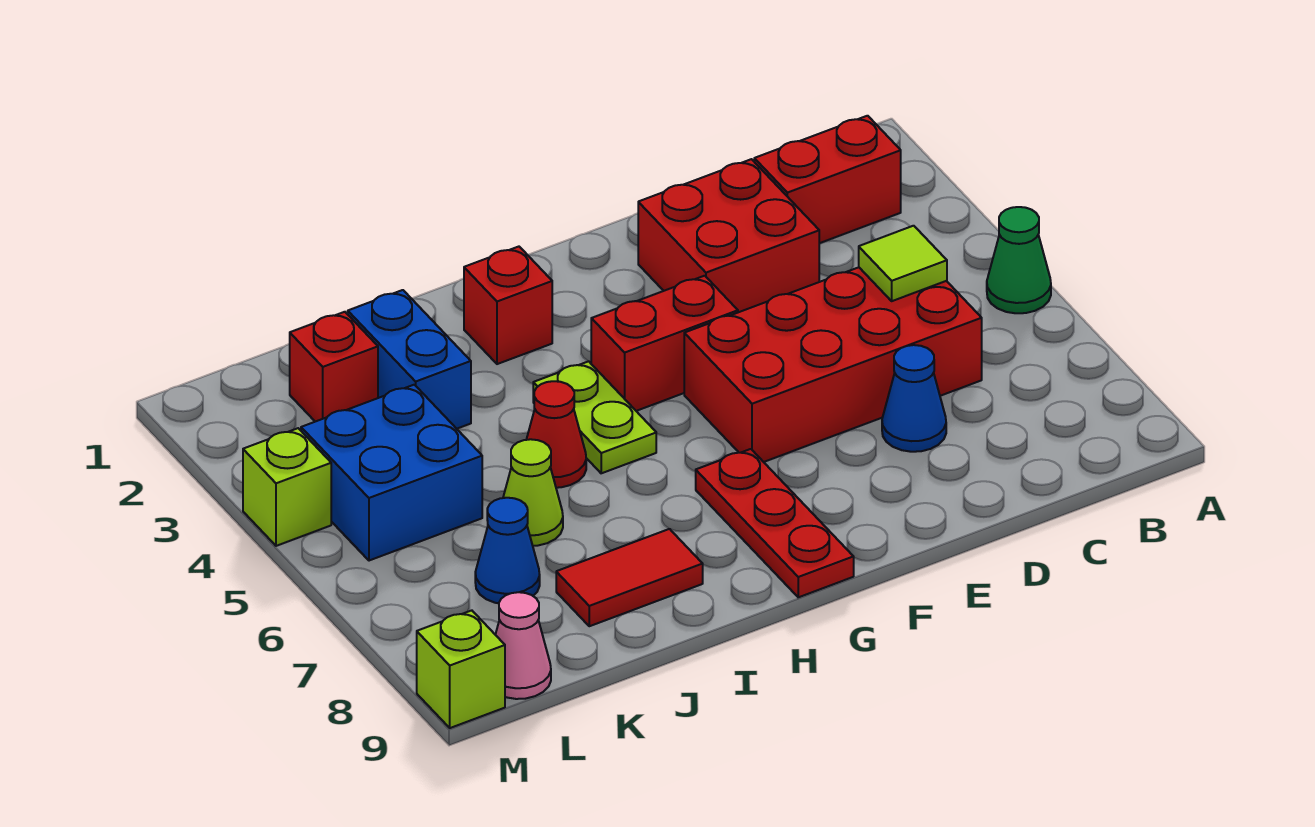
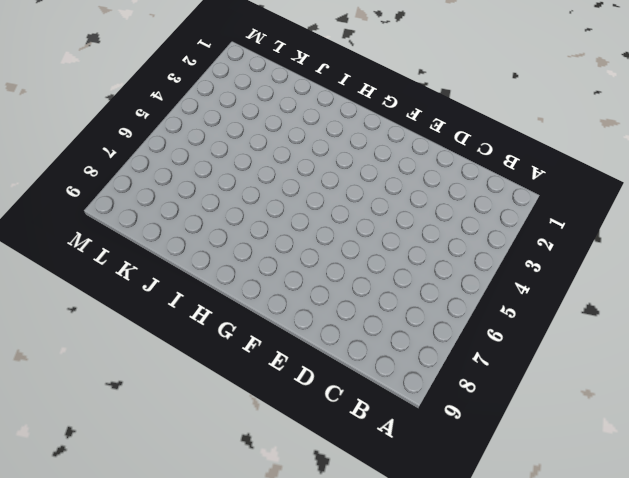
none -> green cone A5 level 1
none -> red brick B2:C2 level 1
none -> red brick C5:F6 level 1

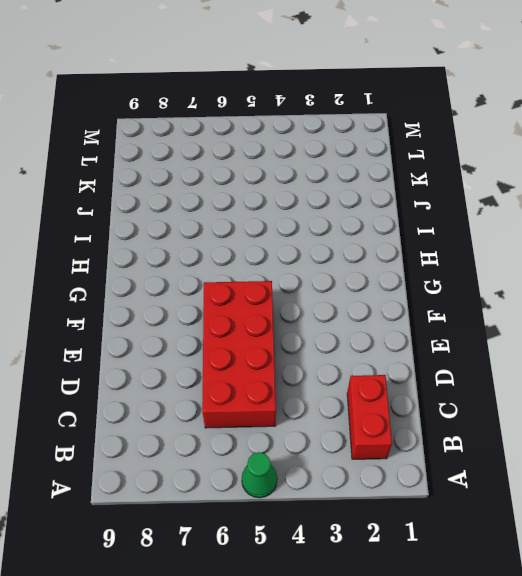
none -> red brick D2:E3 level 1
none -> blue cone D7 level 1
none -> red brick F4:G4 level 1

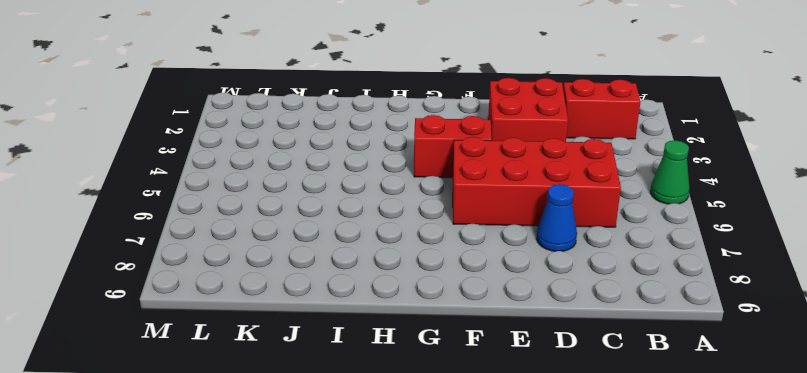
none -> red plate G7:G9 level 1
none -> red brick H2 level 1
none -> lime plate H4:H5 level 1

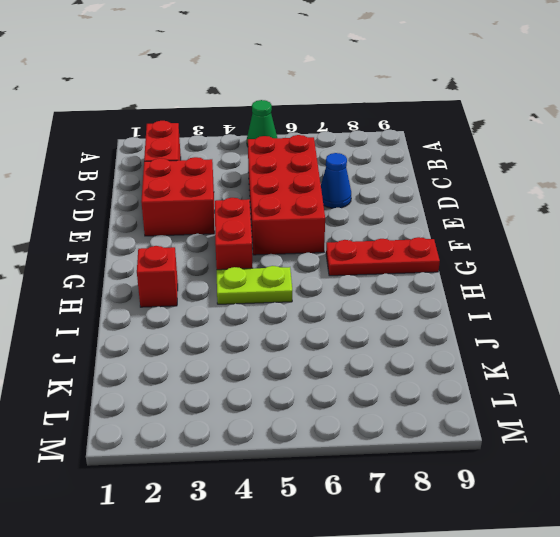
none -> red cone I5 level 1
none -> red tile I8:J8 level 1
none -> blue brick J2:J3 level 1

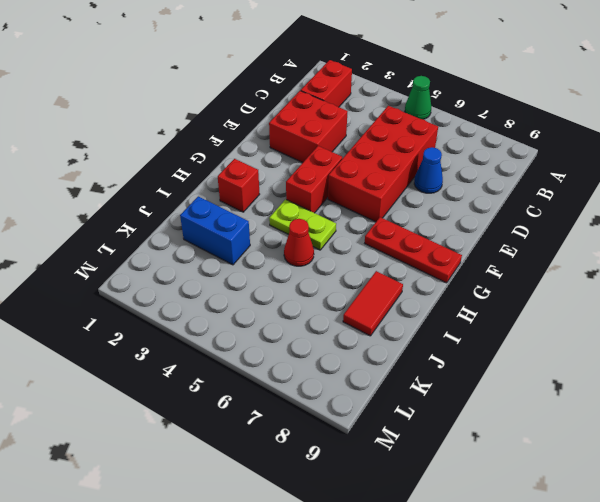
none -> lime cone J6 level 1
none -> red brick K2 level 1
none -> blue brick K4:L5 level 1

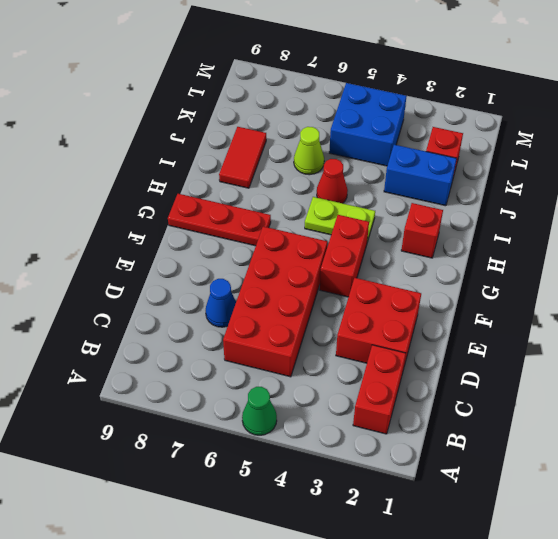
none -> blue cone K7 level 1
none -> pink cone L9 level 1
none -> lime brick M4 level 1

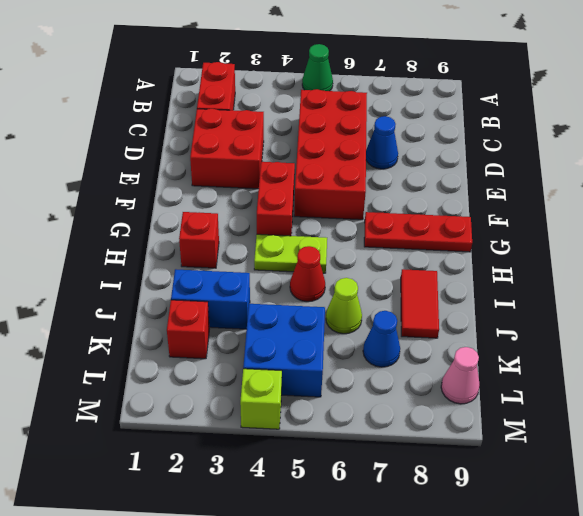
none -> lime brick M9 level 1
none -> lime tile C5 level 2

